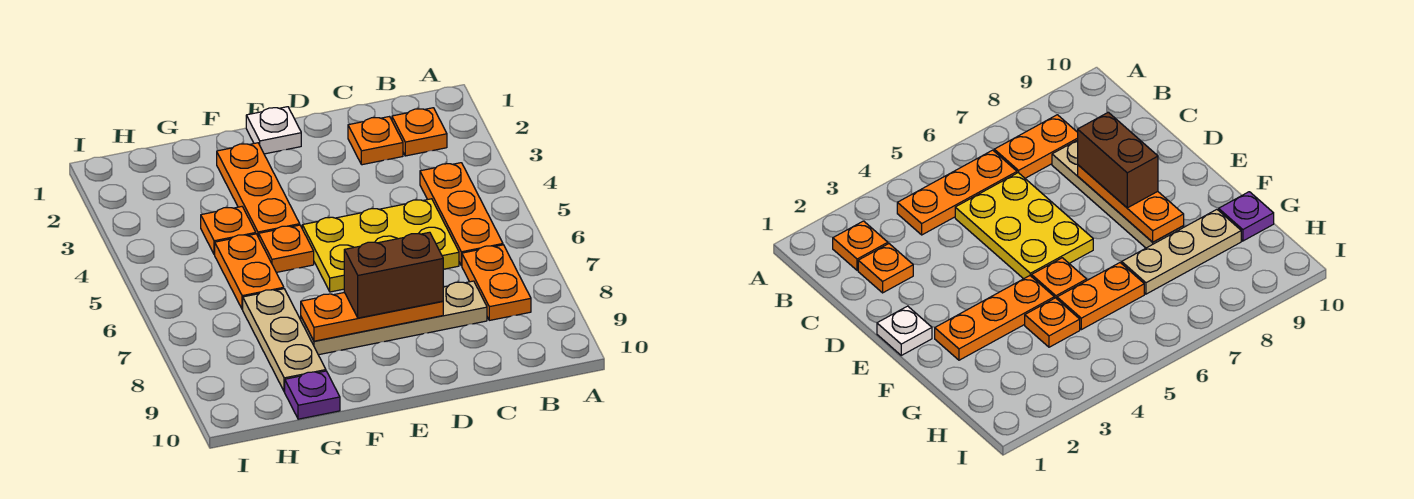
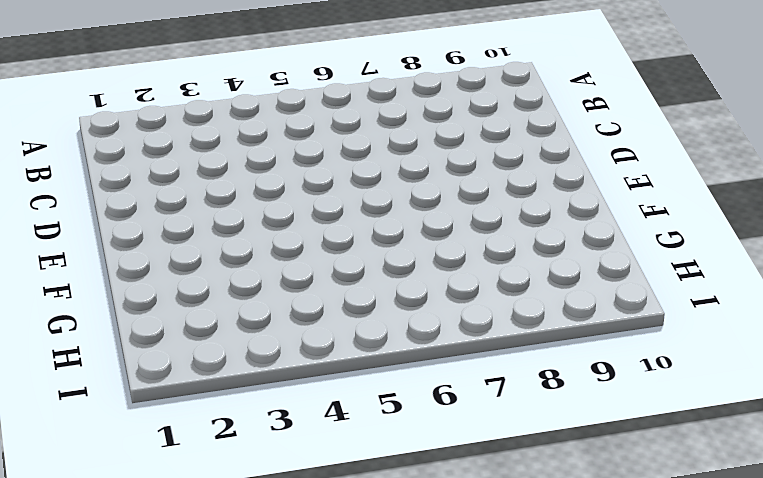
none -> orange plate B2 level 1
none -> orange plate B4:B6 level 1
none -> orange plate B7:B8 level 1

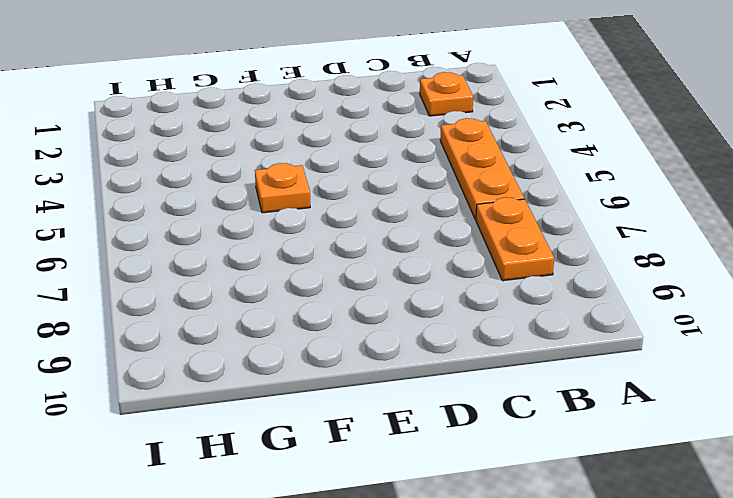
none -> orange plate C2 level 1
none -> yellow plate C5:E6 level 1
none -> tan plate C8:F8 level 1

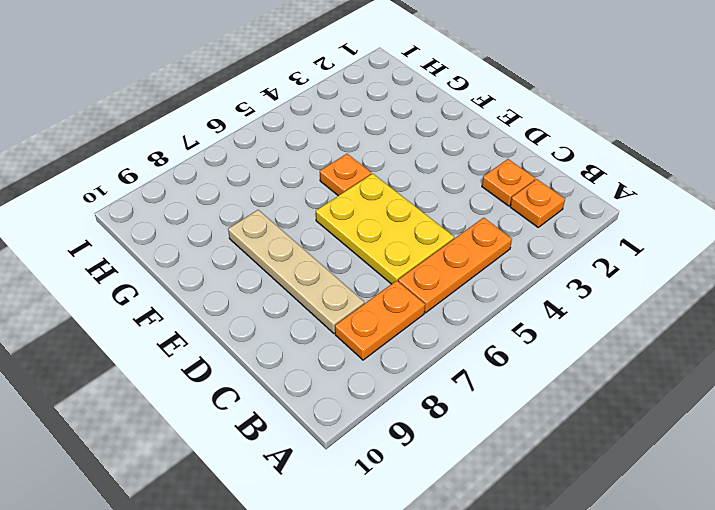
none -> white plate E1 level 1
none -> orange plate F2:F4 level 1
none -> orange plate G4 level 1

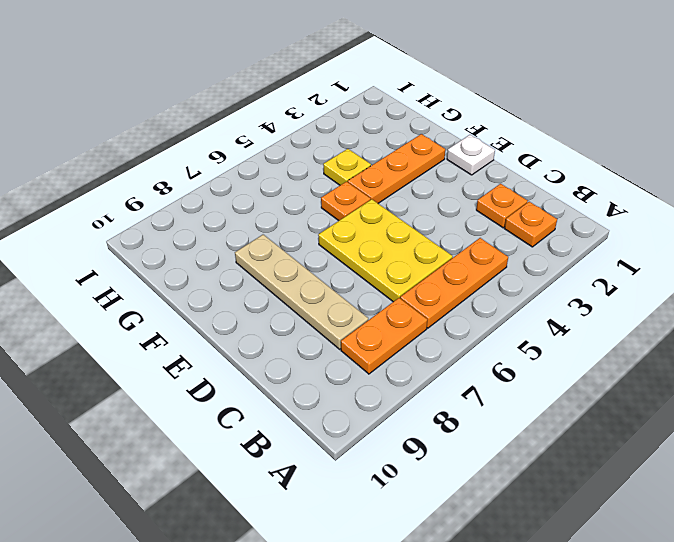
yellow plate G4 level 1 -> orange plate G4 level 1
none -> orange plate G5:G6 level 1
none -> tan plate G7:G9 level 1
none -> purple plate G10 level 1

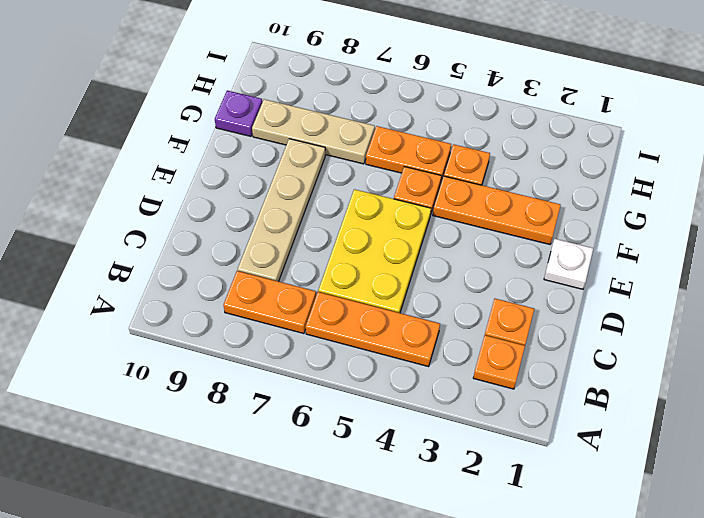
none -> orange plate D8:F8 level 2
none -> brown brick D8:E8 level 3

